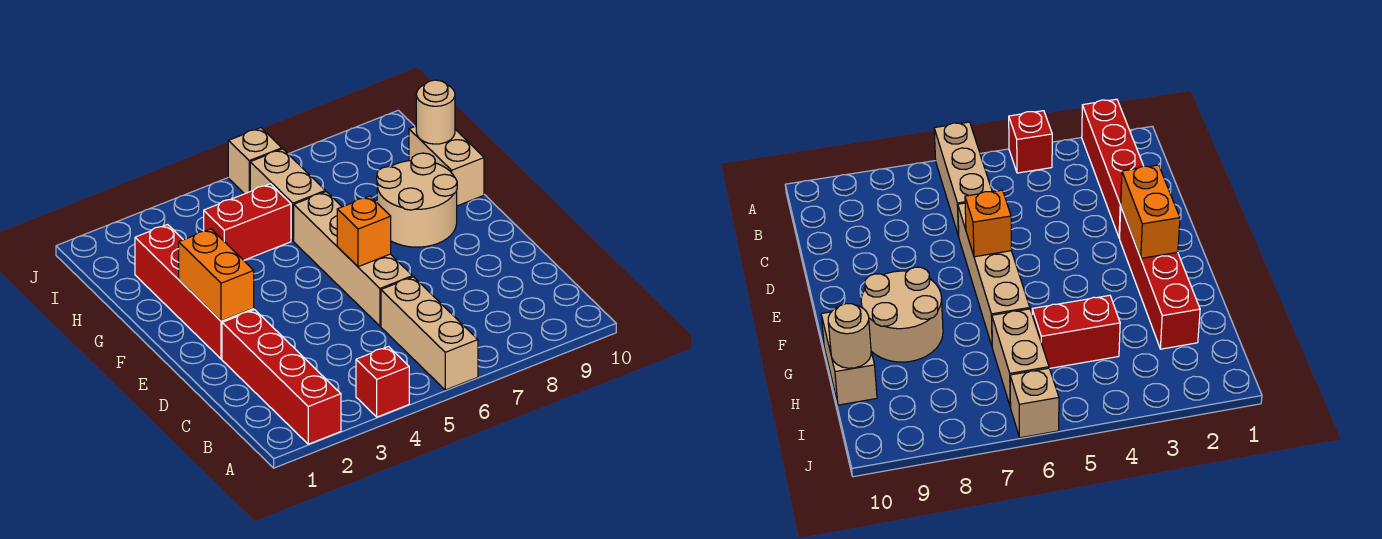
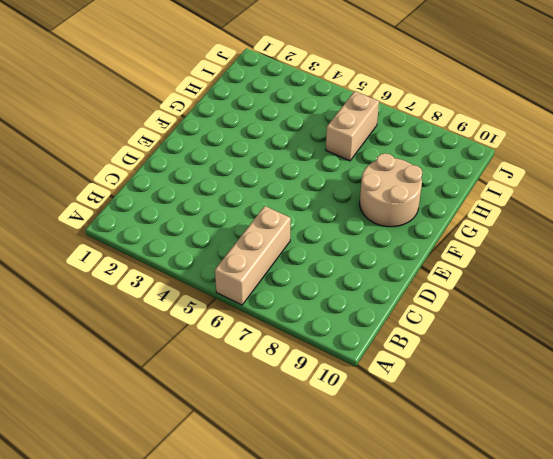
none -> red brick A2:D2 level 1
none -> red brick A4 level 1
none -> tan brick D6:G6 level 1

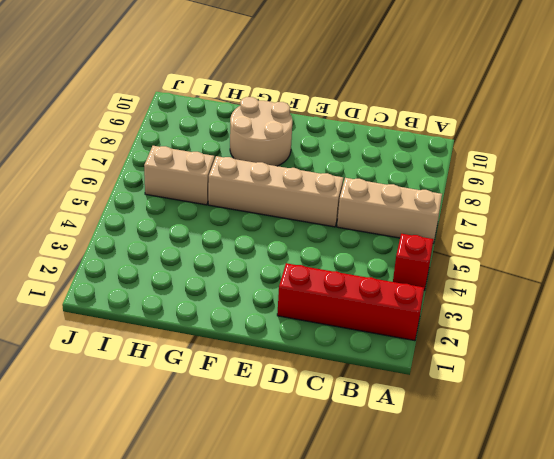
none -> red brick E2:H2 level 1
none -> tan brick G10:H10 level 1
none -> red brick H4:H5 level 1

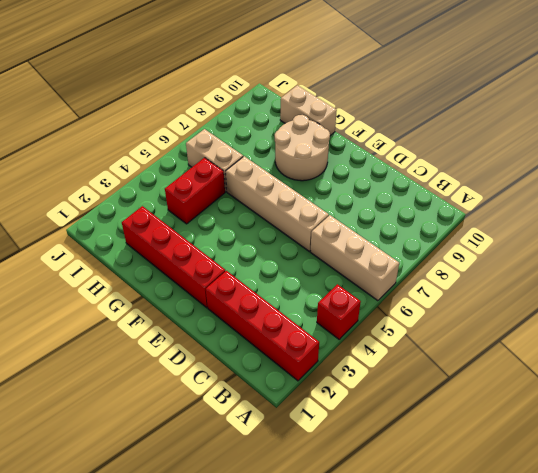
none -> tan brick J6 level 1
none -> orange brick E2:F2 level 2
none -> orange brick E6 level 2

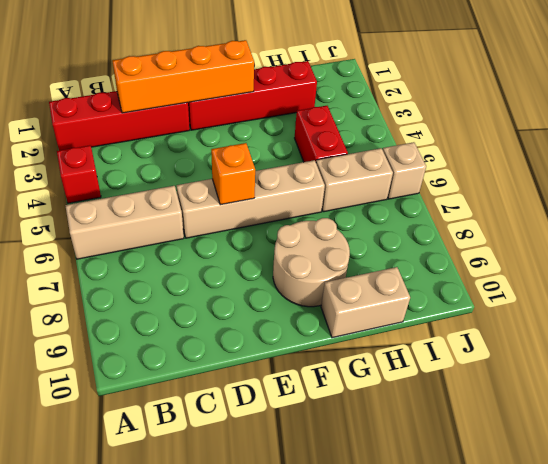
orange brick C2:F2 level 2 -> orange brick E2:F2 level 2
none -> tan round brick H10 level 2

